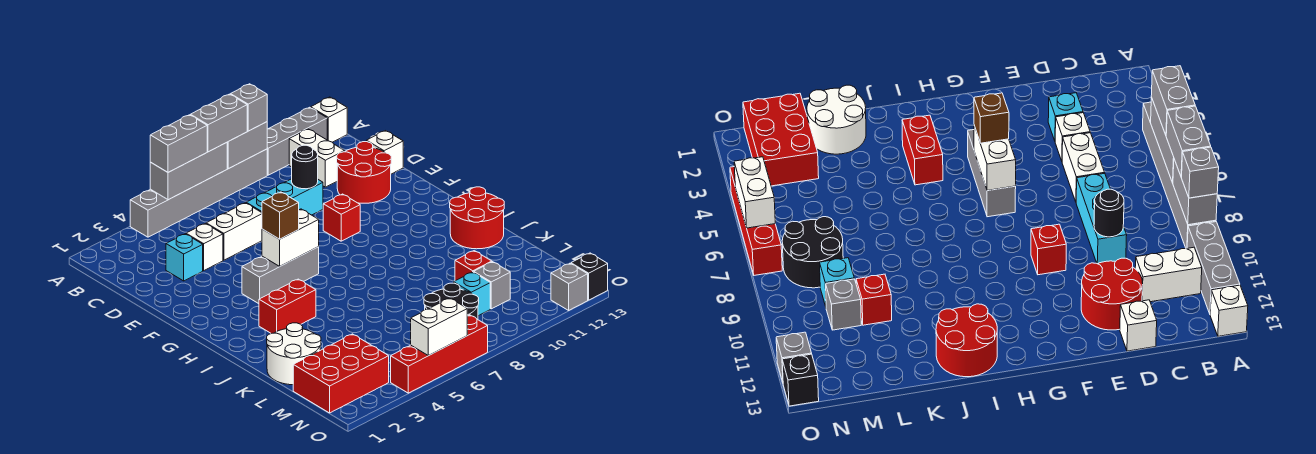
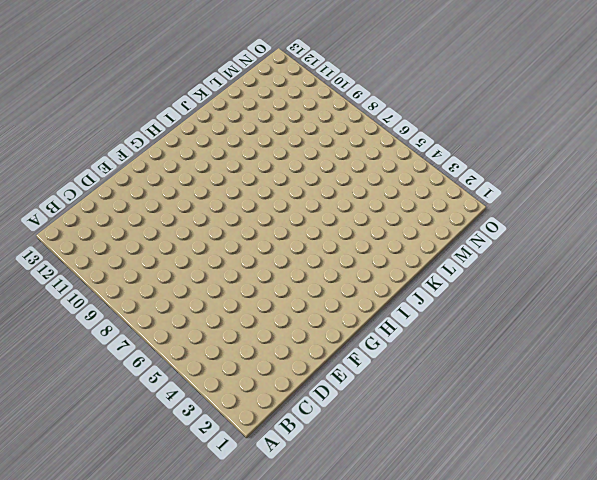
none -> grey brick A4:A9 level 1
none -> grey brick A10:A12 level 1
none -> white brick A13 level 1
none -> white brick B11:C11 level 1

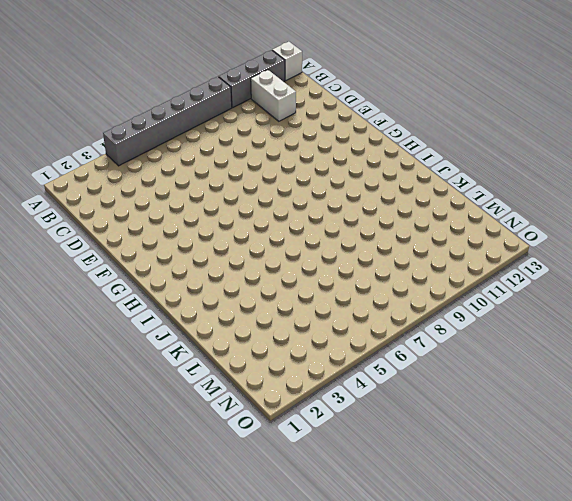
none -> cyan brick D3 level 1
none -> white brick D4 level 1
none -> white brick D5:D6 level 1
none -> cyan brick D7:D9 level 1

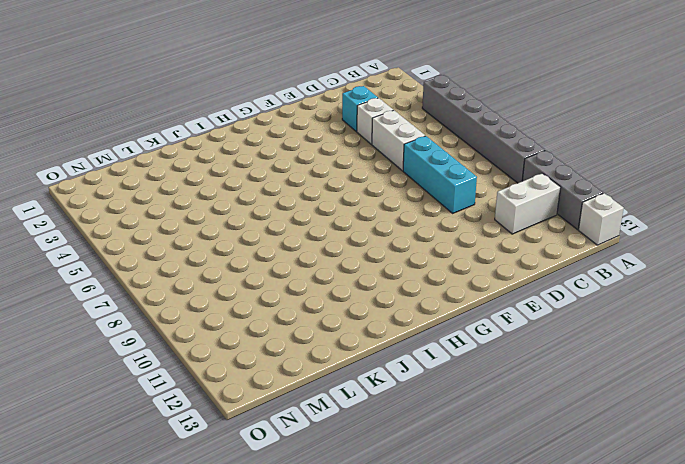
none -> red round brick D11:E12 level 1
none -> white brick D13 level 1
none -> red brick F9 level 1
none -> grey brick G4:G6 level 1

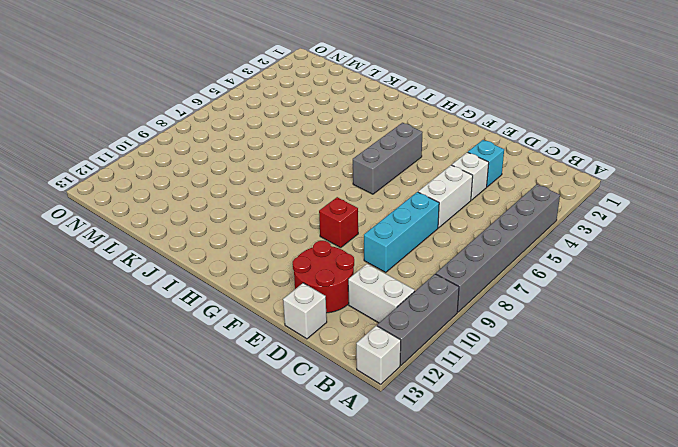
none -> red brick I3:I4 level 1
none -> red round brick I12:J13 level 1
none -> white round brick K1:L2 level 1
none -> red brick L10 level 1

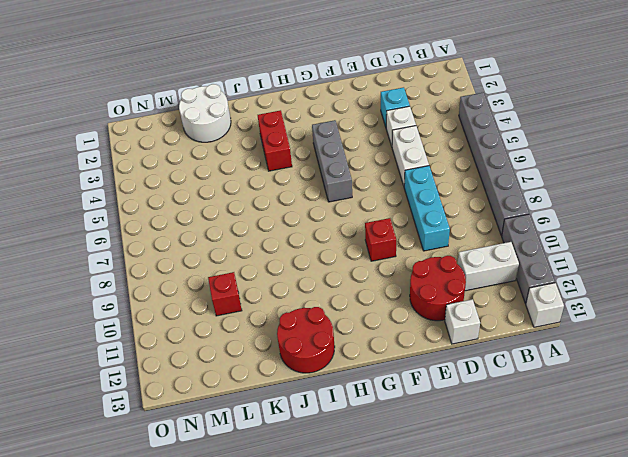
none -> red brick M1:N3 level 1
none -> black round brick M7:N8 level 1
none -> cyan brick M9 level 1
none -> grey brick M10 level 1

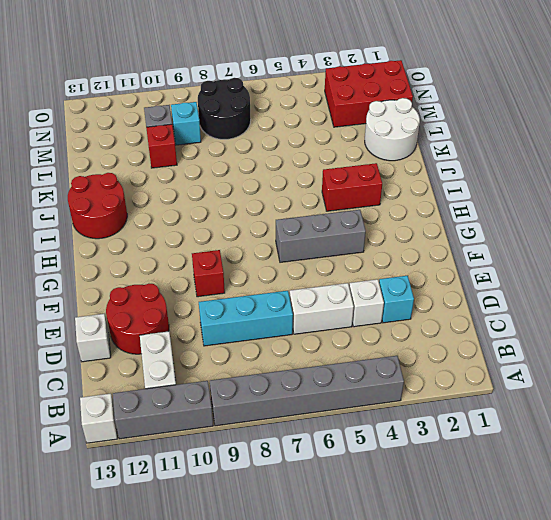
none -> red brick O4:O7 level 1
none -> grey brick O12 level 1
none -> black brick O13 level 1
none -> grey brick A5:A7 level 2

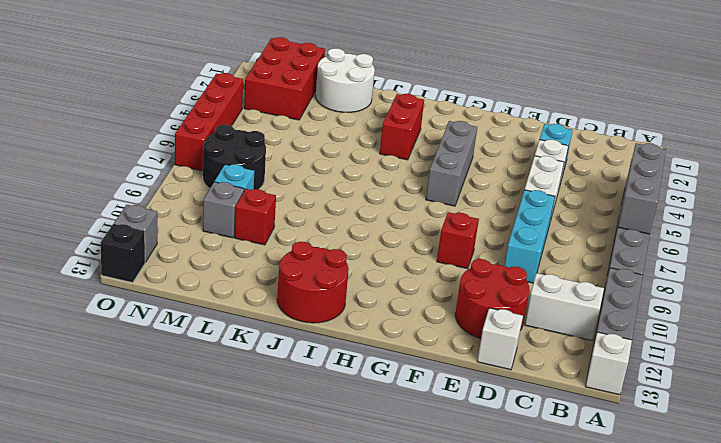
none -> grey brick A8:A9 level 2
none -> black round brick D9 level 2
none -> white brick G5:G6 level 2
none -> white brick O5:O6 level 2

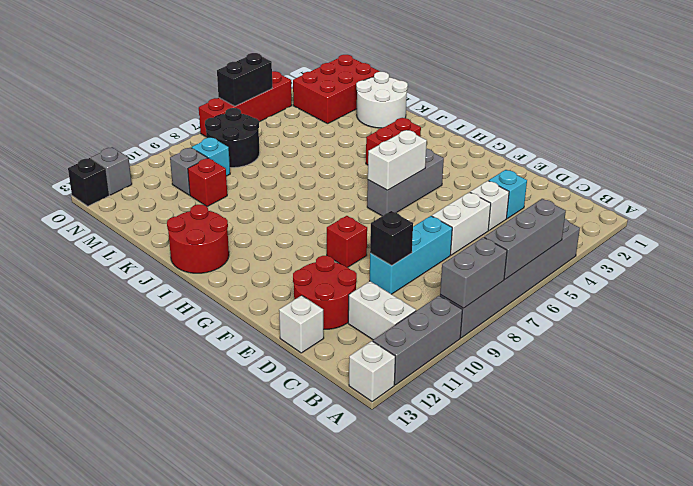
black brick D9 level 2 -> black round brick D9 level 2
black brick O5:O6 level 2 -> white brick O5:O6 level 2
none -> grey brick A5:A6 level 3
none -> grey brick A7:A8 level 3
none -> grey brick A9 level 3
none -> brown brick G5 level 3

